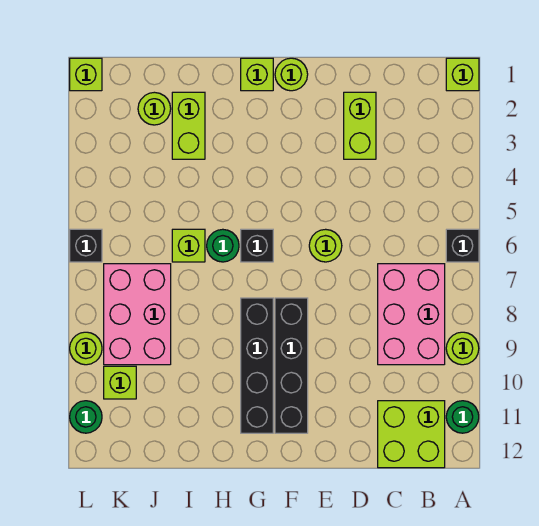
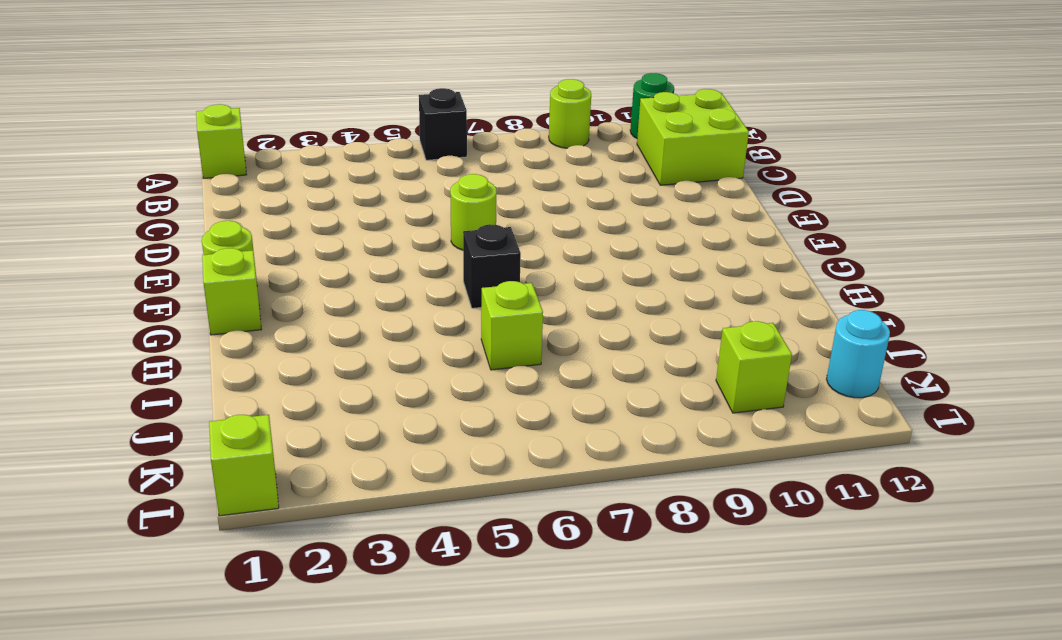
cyan round brick K12 level 1 -> none
none -> pink brick B7:C9 level 1
none -> lime brick D2:D3 level 1
none -> black brick F8:F11 level 1

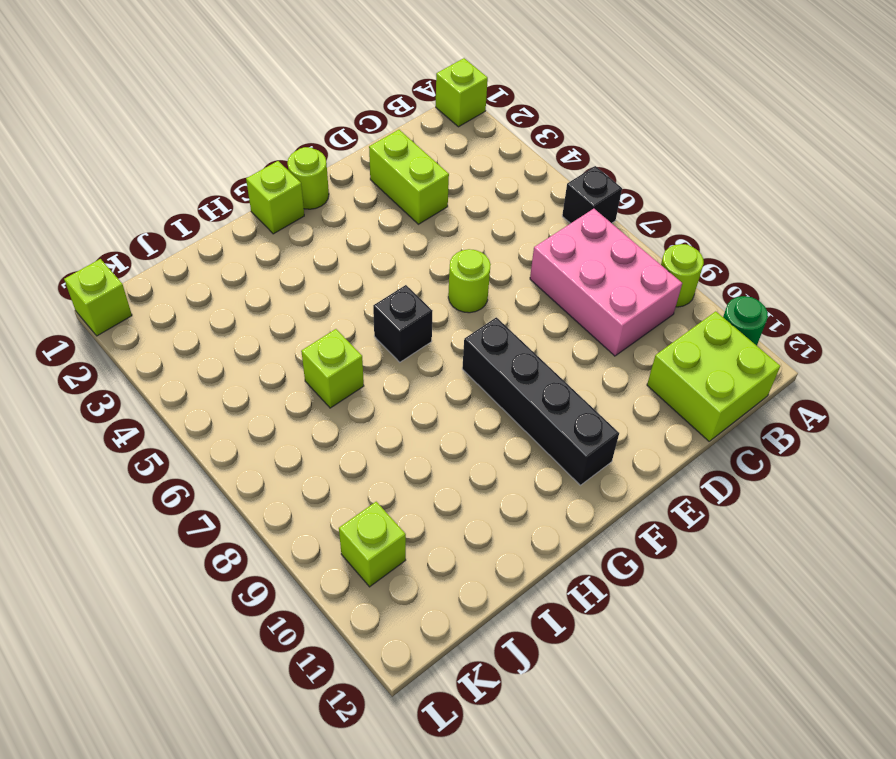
none -> black brick G8:G11 level 1
none -> green round brick H6 level 1
none -> lime brick I2:I3 level 1

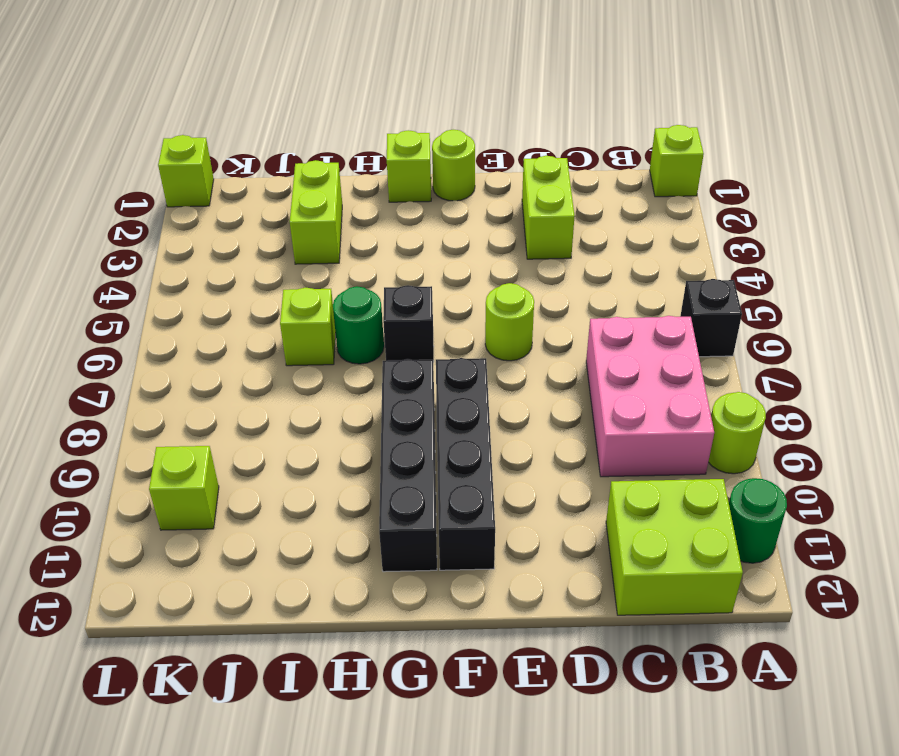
none -> lime round brick J2 level 1
none -> pink brick J7:K9 level 1
none -> black brick L6 level 1

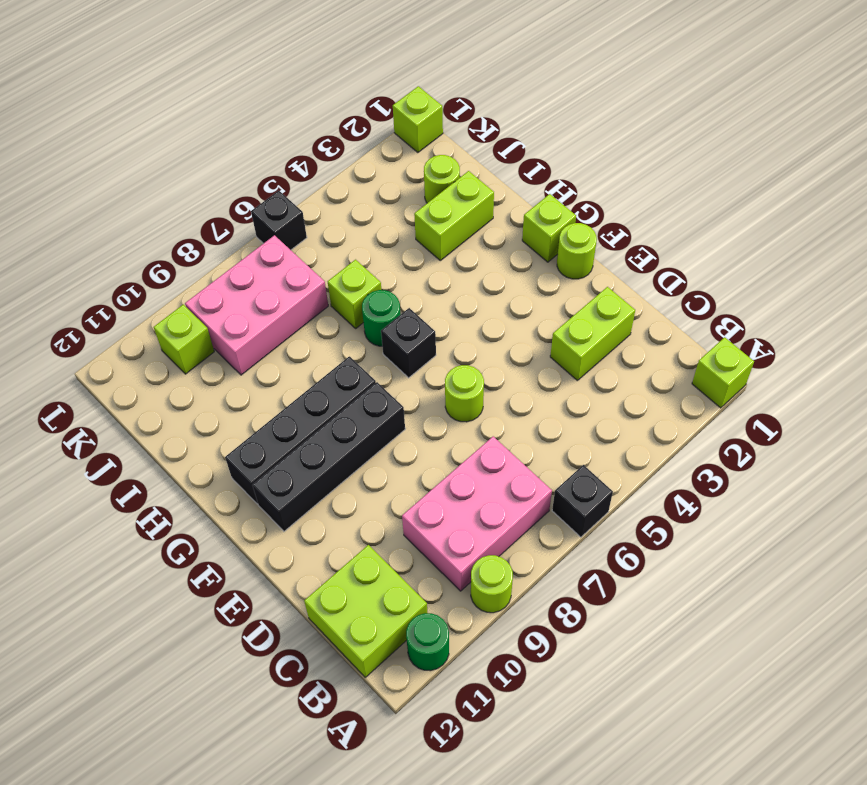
none -> lime round brick L9 level 1
none -> green round brick L11 level 1

